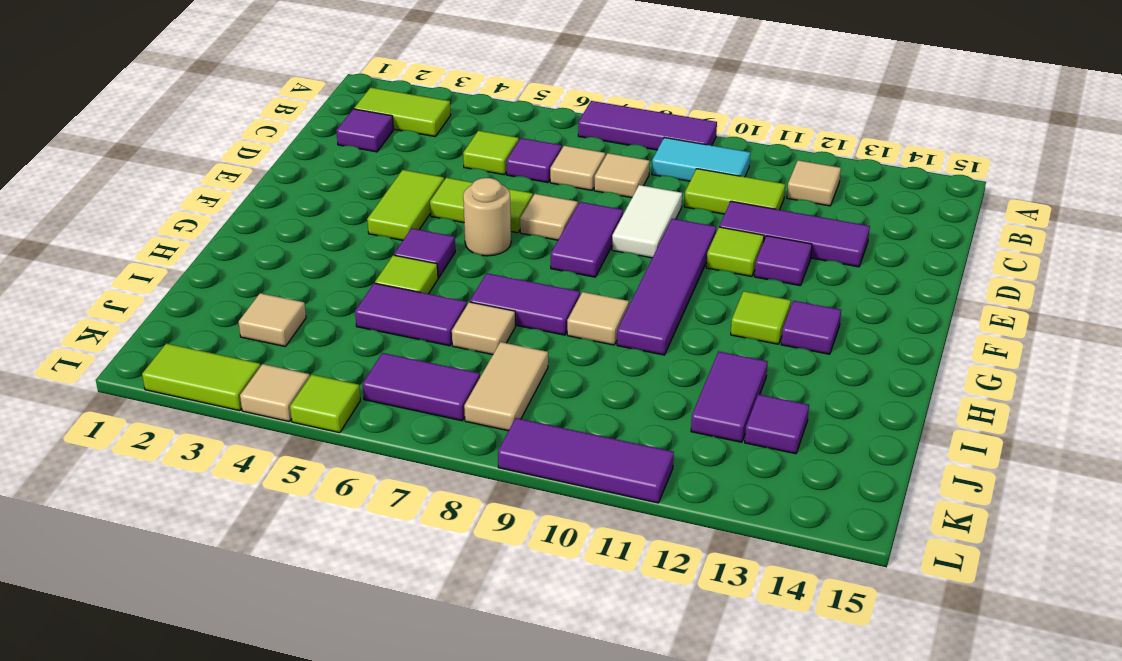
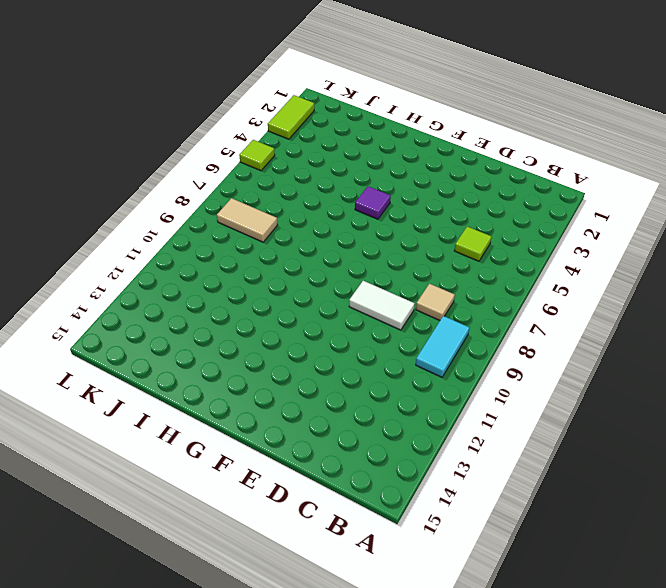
none -> purple tile A7:A9 level 1
none -> lime tile B2:B3 level 1
none -> tan tile B12 level 1
none -> purple tile C2 level 1

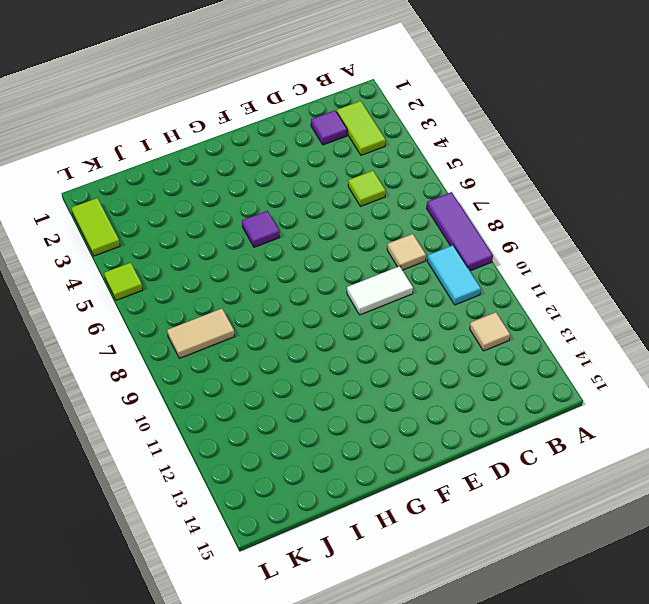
none -> purple tile C6 level 1
none -> tan tile C7 level 1
none -> lime tile C10:C11 level 1
none -> purple tile D11:D13 level 1

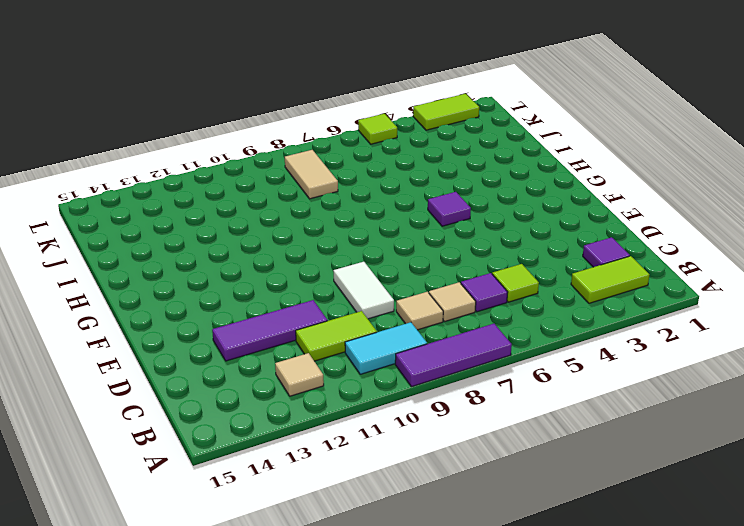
none -> lime tile E4:F4 level 1
none -> lime tile E5:E6 level 1
none -> tan tile E7 level 1
none -> purple tile E8:F8 level 1

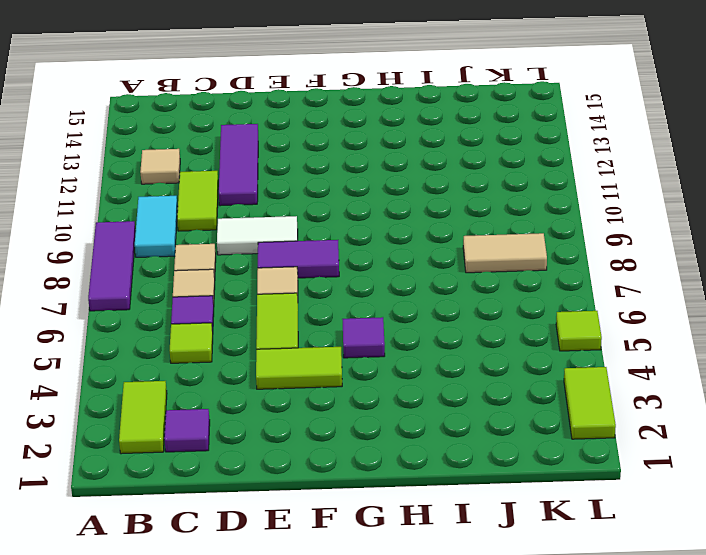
none -> purple tile E10:H10 level 1
none -> lime tile E11 level 1
none -> purple tile E12 level 1
none -> tan round brick F6 level 1

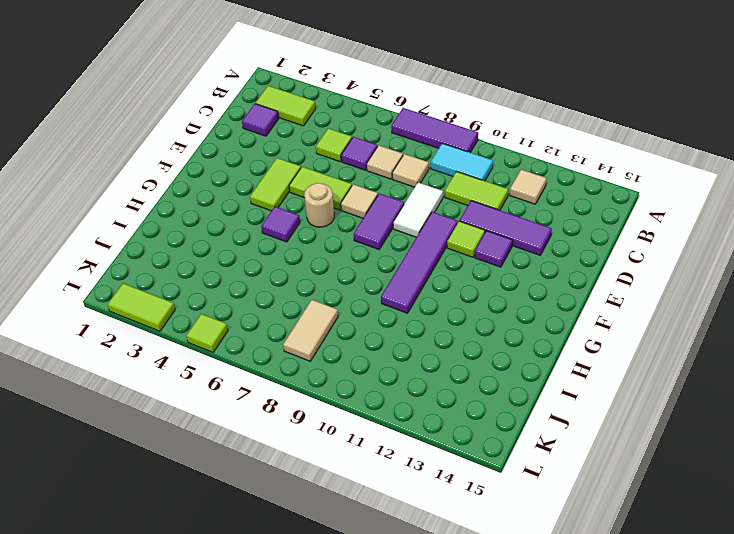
none -> lime tile G12 level 1
none -> purple tile G13 level 1
none -> lime tile H5 level 1
none -> purple tile H7:H8 level 1

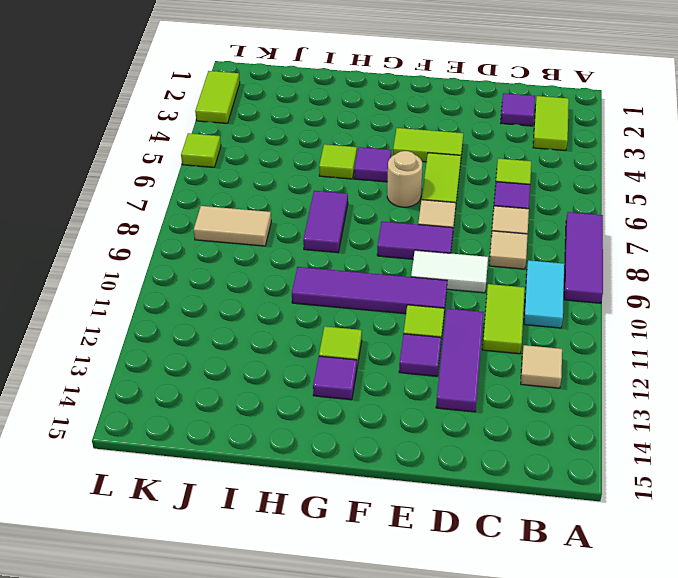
none -> tan tile H9 level 1
none -> purple tile I5:I6 level 1
none -> tan tile I7 level 1
none -> purple tile I12:J12 level 1

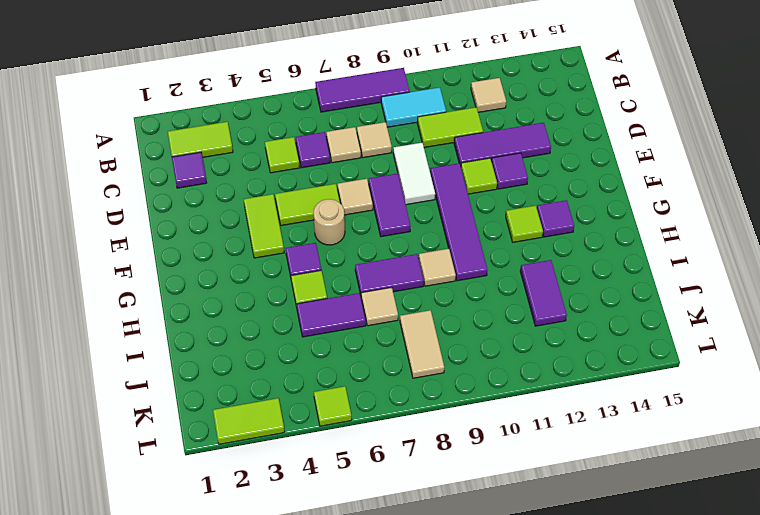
none -> tan tile J3 level 1
none -> purple tile J13 level 1
none -> purple tile K6:K7 level 1
none -> tan tile L4 level 1

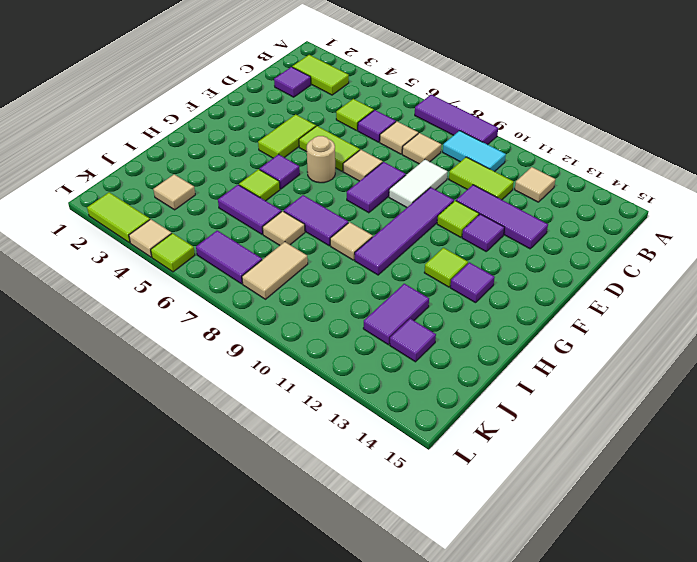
none -> purple tile L9:L11 level 1

